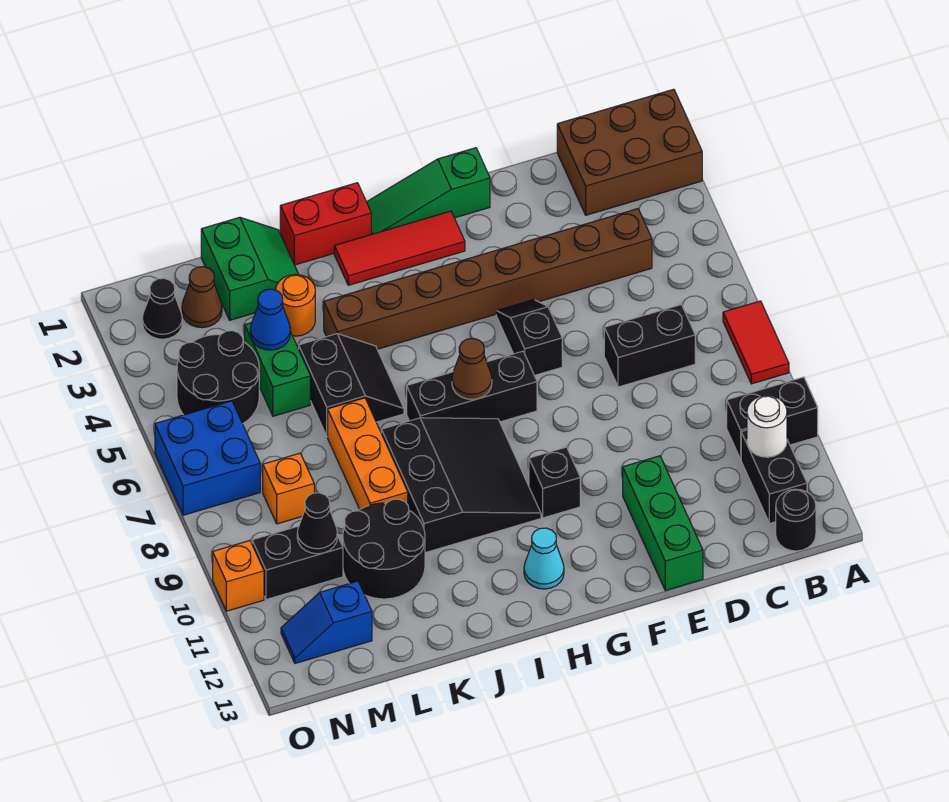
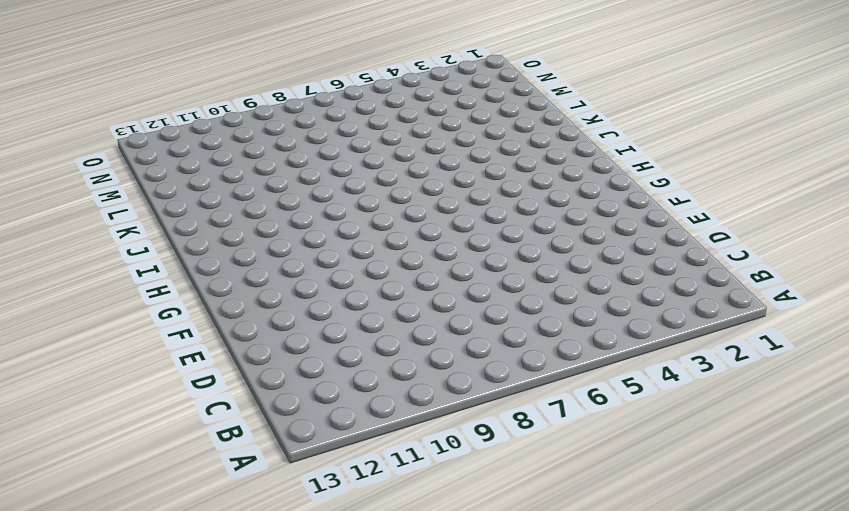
none -> brown brick A1:C2 level 1
none -> red tile A7:A8 level 1
none -> black brick A10:B10 level 1
none -> black brick B11:B12 level 1

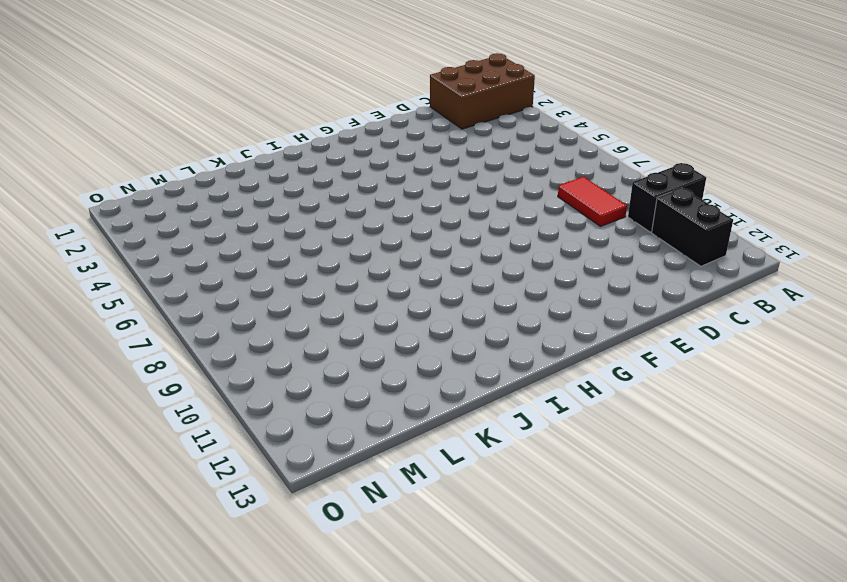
red tile C8:C9 level 1 -> red tile A7:A8 level 1
none -> black round brick B13 level 1
none -> brown brick C4:J4 level 1
none -> black brick C7:D7 level 1
none -> green brick E11:E13 level 1

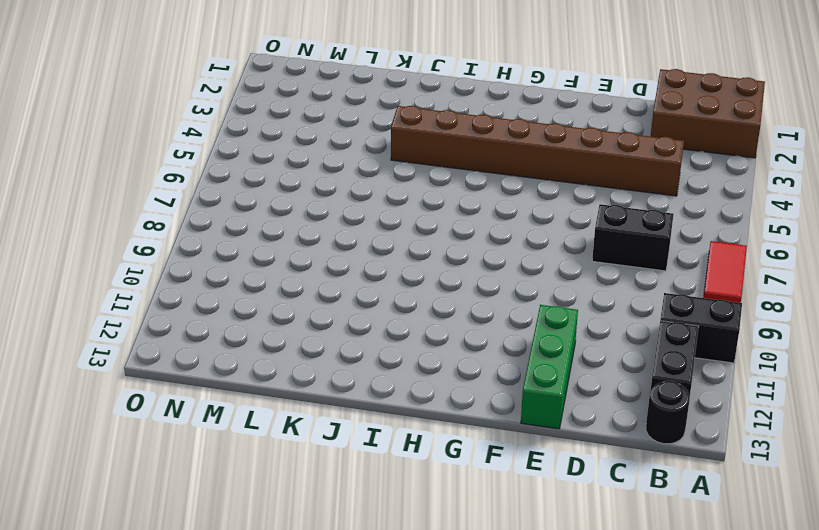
none -> green slope F1:H1 level 1 top F
none -> black slope F5:F6 level 1 top 6
none -> red tile G2:I2 level 1
none -> black brick G7:I7 level 1

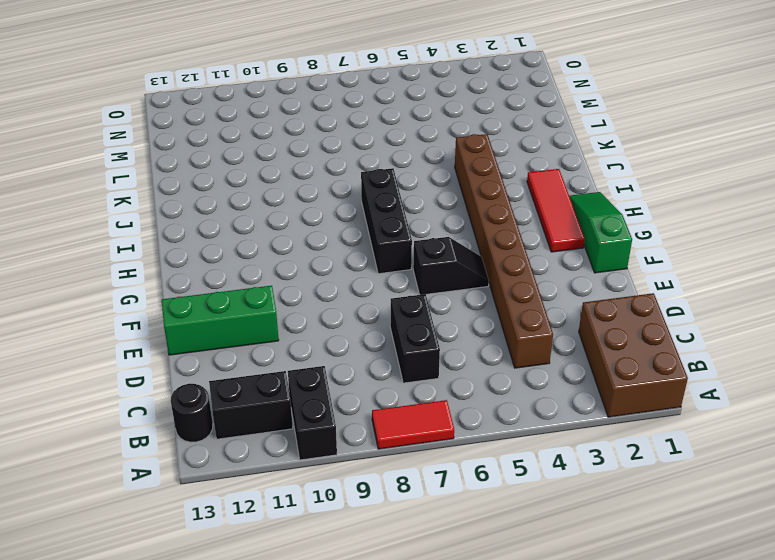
none -> black brick G10 level 1
none -> black slope H8:J10 level 1 top J
none -> cyan cone H12 level 1
none -> red brick I1:J1 level 1

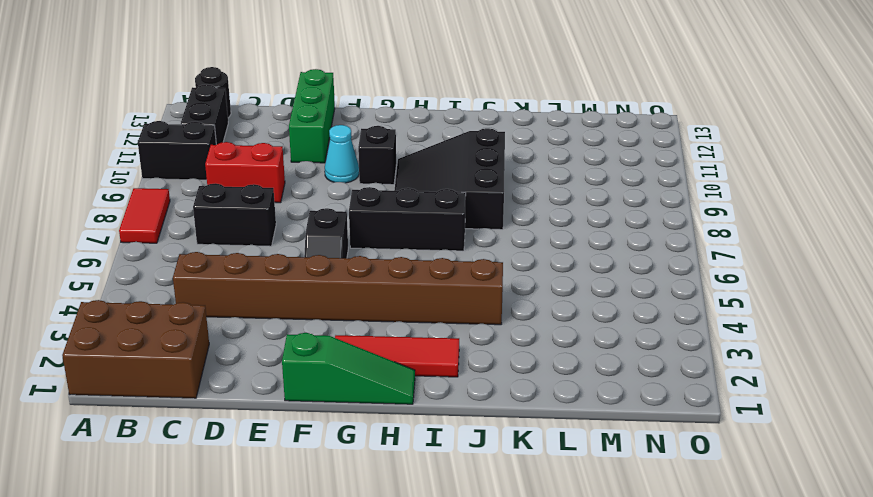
red brick C9:D9 level 1 -> red brick I1:J1 level 1
cyan cone F10 level 1 -> cyan cone H12 level 1
none -> black slope J5:K6 level 1 top K
none -> green slope K1:L2 level 1 top L
none -> orange round brick K3 level 1
none -> orange brick K7:K9 level 1

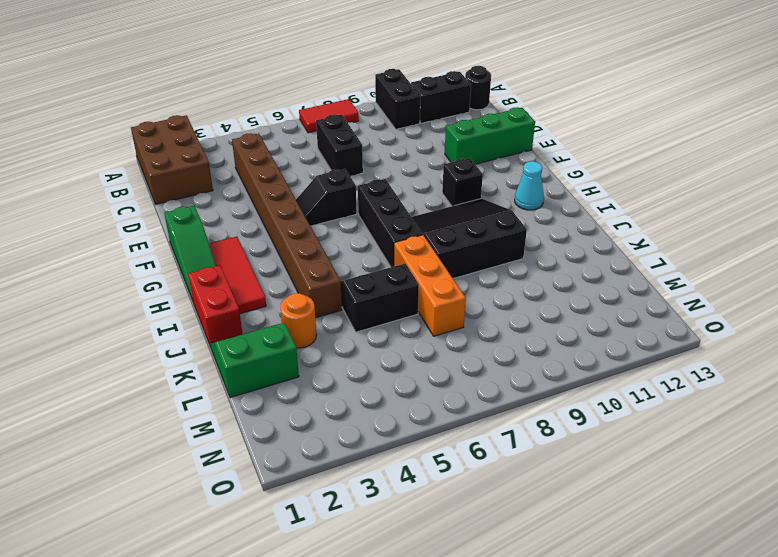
orange brick J7:L7 level 1 -> orange brick K7:K9 level 1
none -> black round brick K10:L11 level 1
none -> green brick L4:L5 level 1
none -> brown cone M2 level 1
none -> black round brick M4:N5 level 1

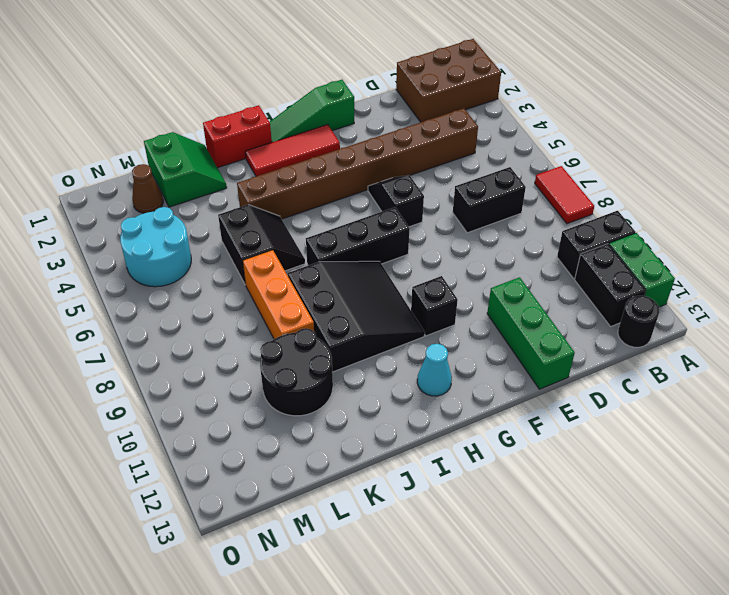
green brick A11:A12 level 1 -> green brick L4:L5 level 1
cyan round brick M4:N5 level 1 -> black round brick M4:N5 level 1
none -> orange round brick K3 level 1
none -> orange brick M8 level 1
none -> black brick M10:N10 level 1
none -> blue slope M12:N12 level 1 top M

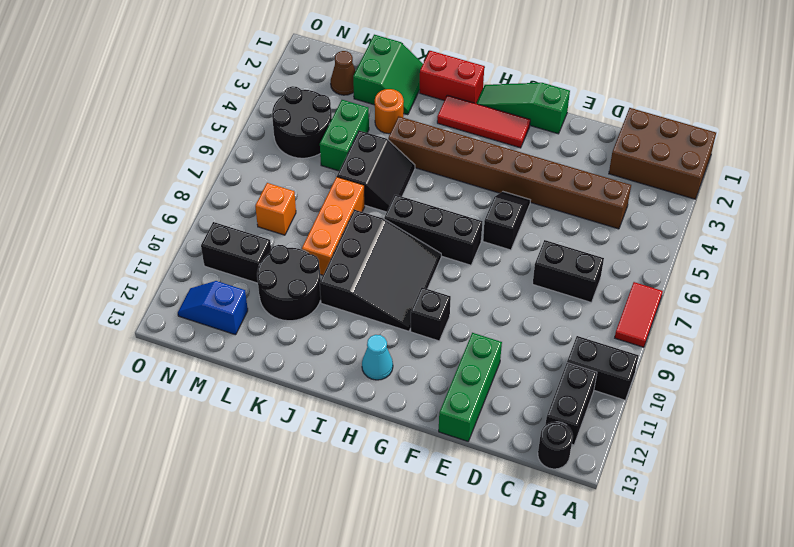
none -> black cone N2 level 1
none -> blue brick N6:O7 level 1
none -> orange brick O10 level 1
none -> white round brick B11 level 2

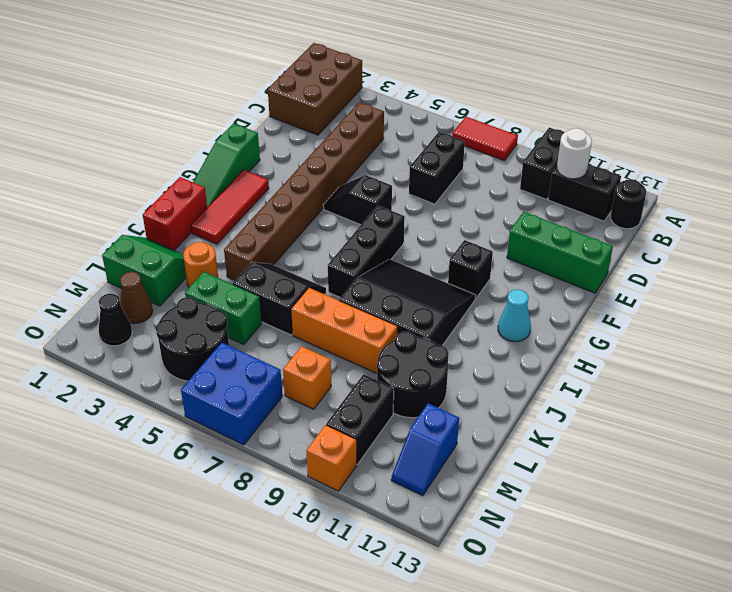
none -> brown cone H7 level 2
none -> blue cone L4 level 2
none -> black cone M10 level 2

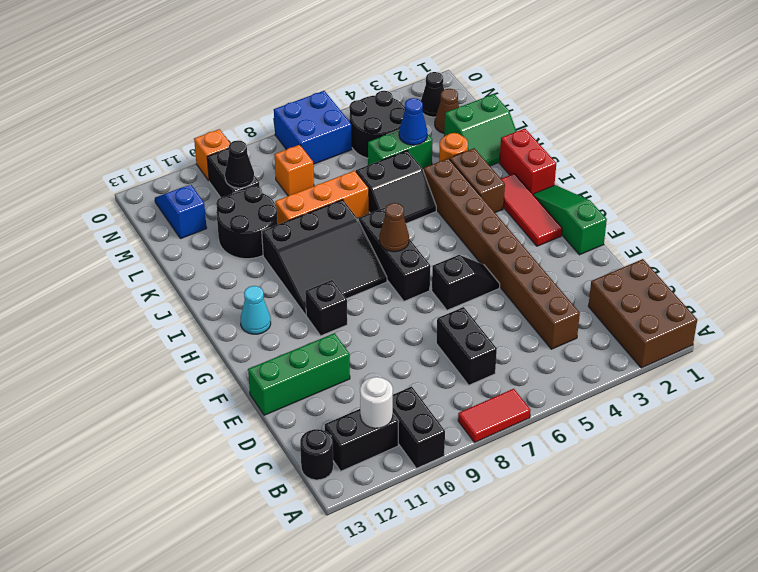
brown brick I3:J3 level 1 -> none

